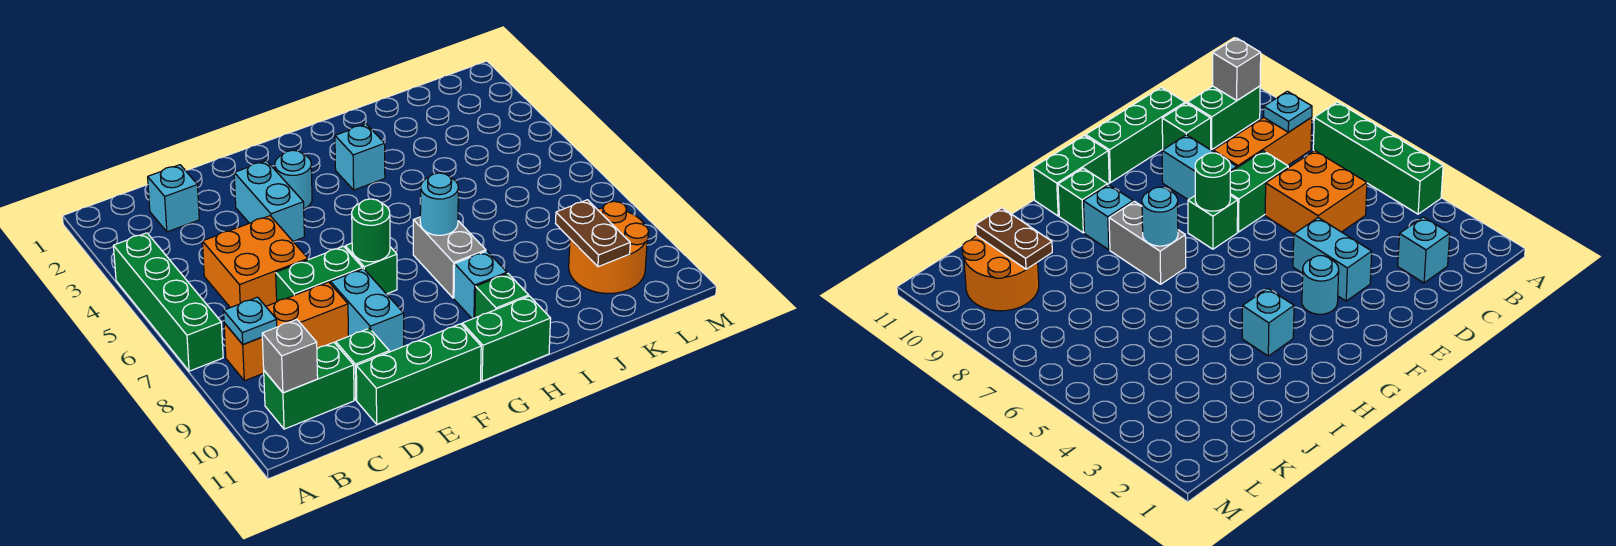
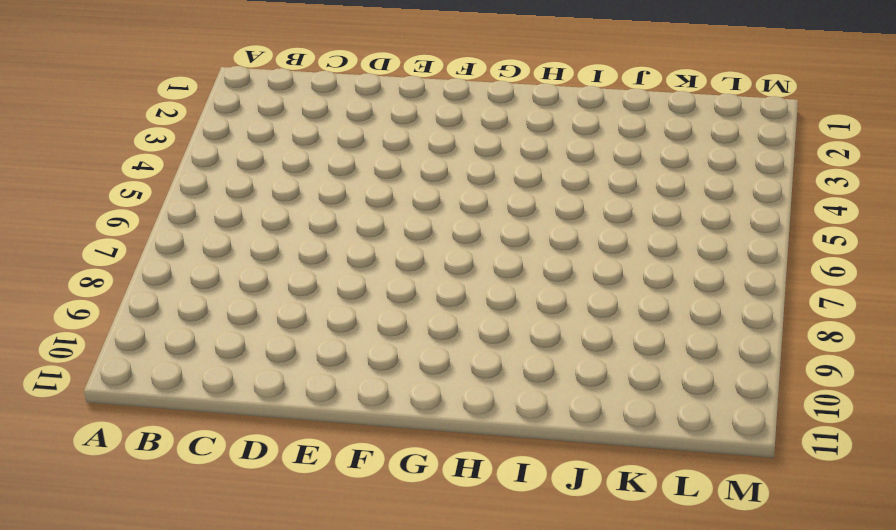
none -> green brick A4:A7 level 1
none -> orange brick B8:D8 level 1
none -> green brick B10:C10 level 1

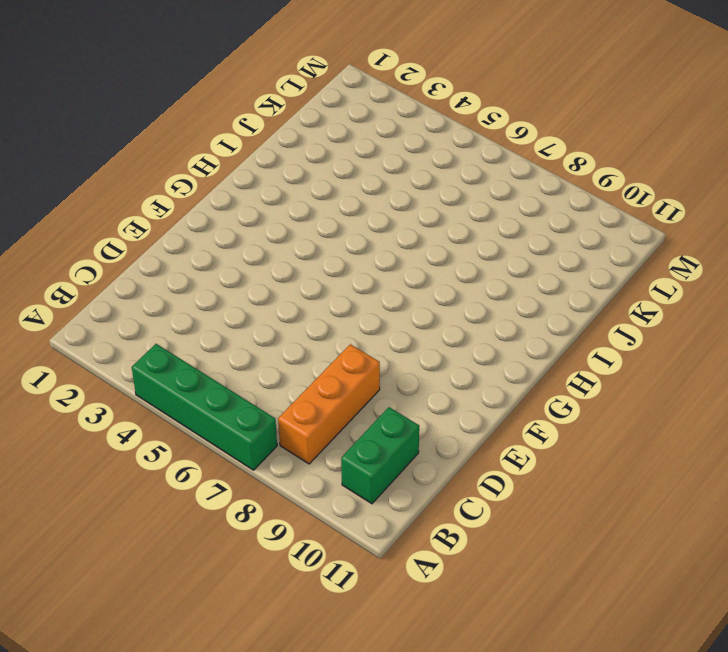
none -> cyan brick C2 level 1
none -> orange brick C5:D6 level 1
none -> green brick D7:E7 level 1

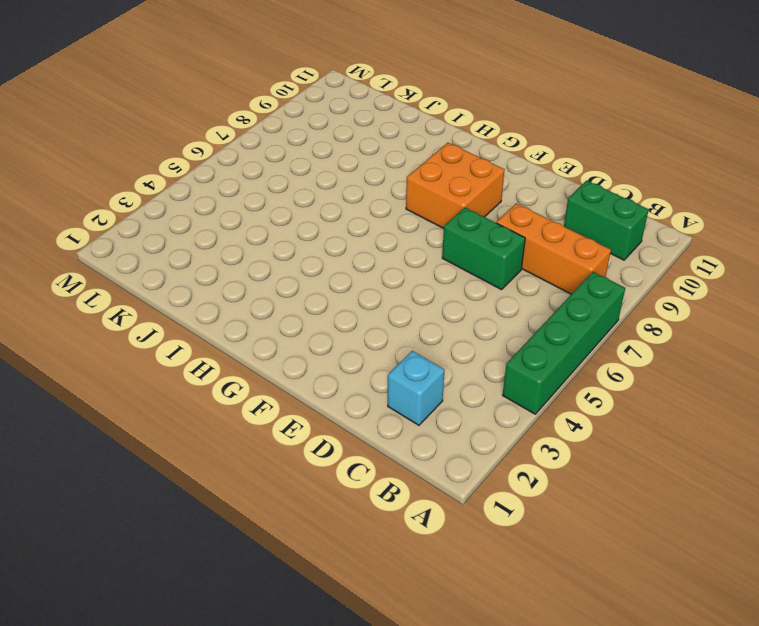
orange brick F8:G9 level 1 -> orange brick C5:D6 level 1
none -> green brick D10 level 1
none -> green brick D11:F11 level 1
none -> cyan brick E3:E4 level 1

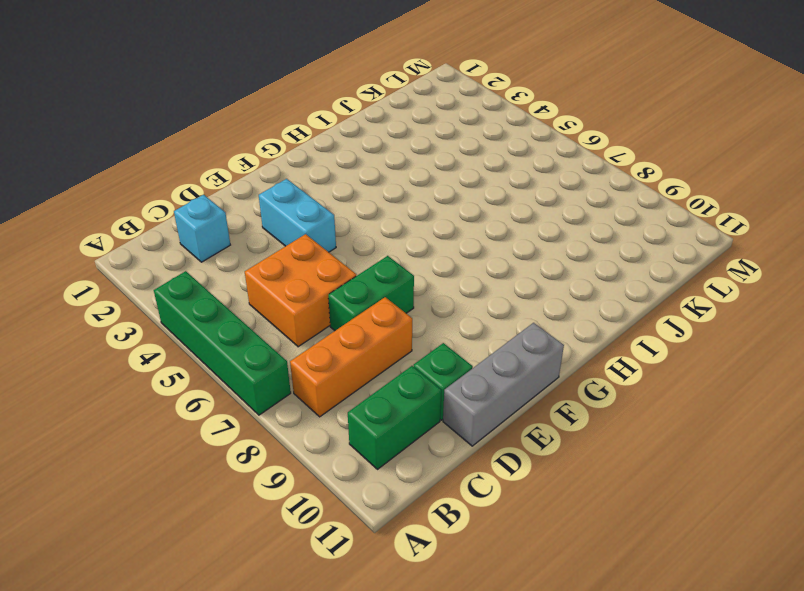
grey brick D11:F11 level 1 -> green brick D11:F11 level 1
none -> cyan brick E8:E9 level 1
none -> cyan round brick F3 level 1
none -> green brick F7 level 1

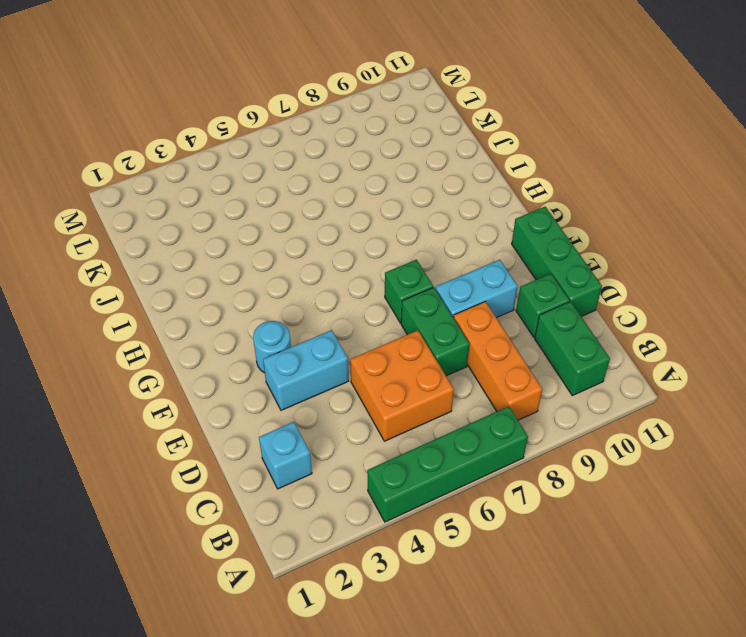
none -> green brick G11:H11 level 1
none -> cyan brick H3 level 1
none -> grey brick H7:H8 level 1

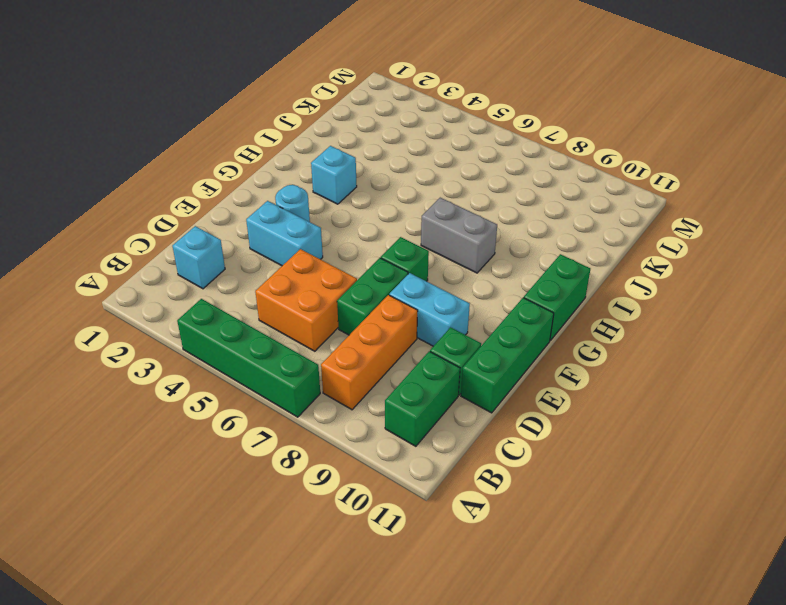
none -> cyan brick H9 level 1
none -> green brick H10 level 1
none -> orange round brick K9:L10 level 1

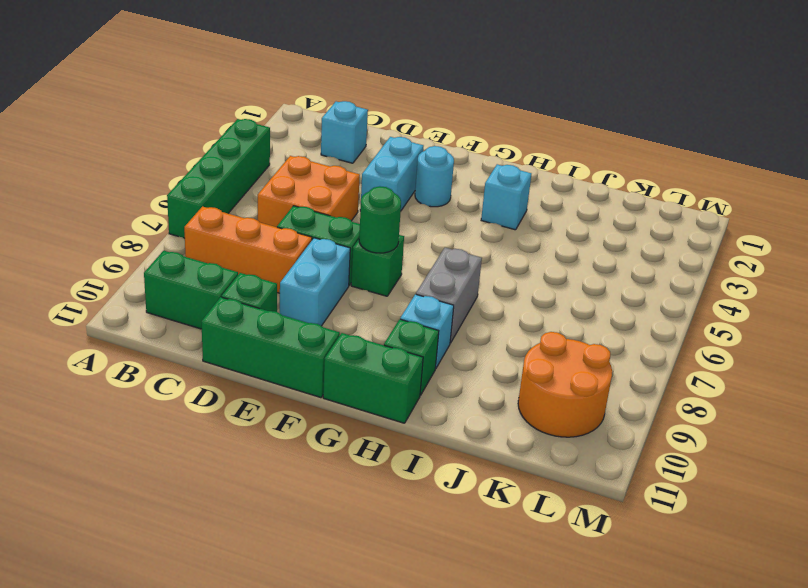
none -> cyan plate B8 level 2
none -> grey brick B10 level 2
none -> cyan round brick H7 level 2

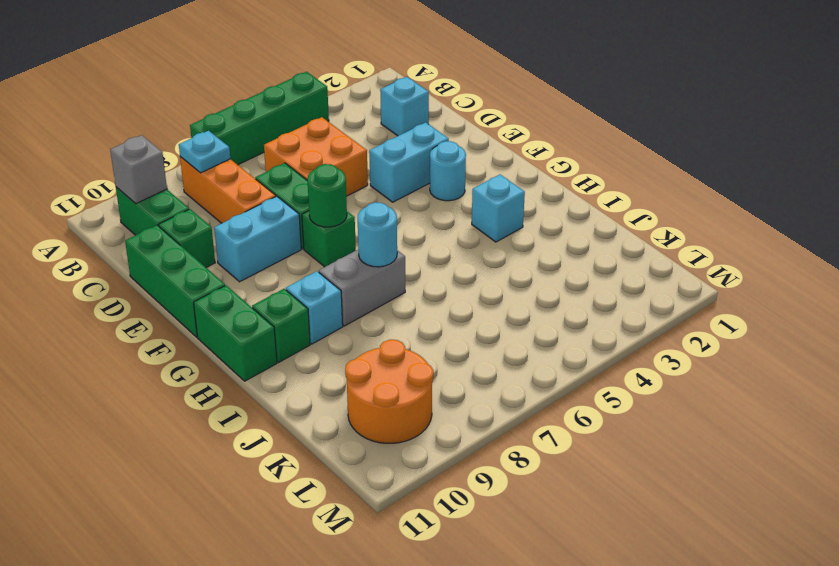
none -> brown plate K9:K10 level 2

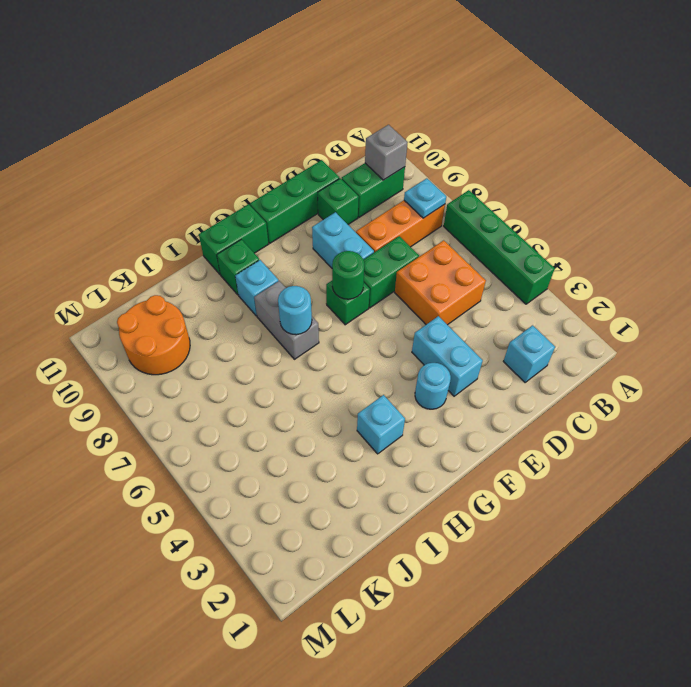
none -> brown plate K9:K10 level 2

